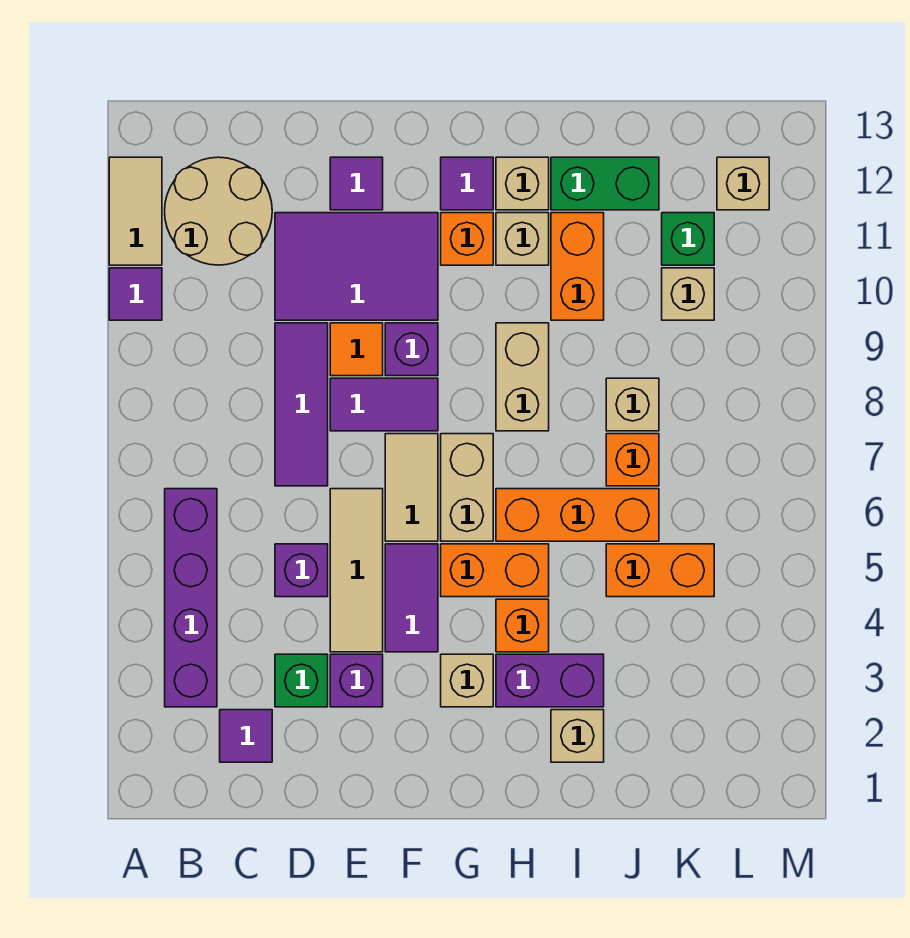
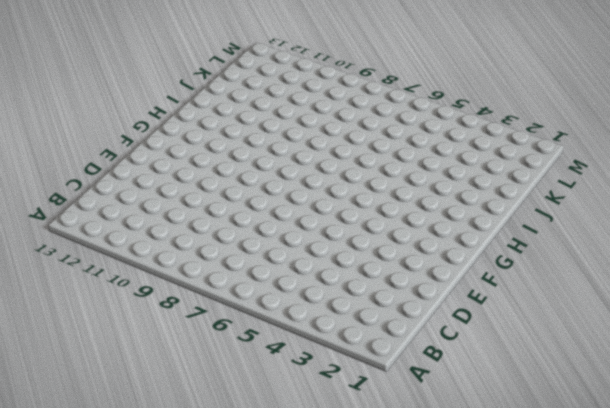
none -> purple tile A10 level 1
none -> tan tile A11:A12 level 1
none -> purple brick B3:B6 level 1
none -> tan round brick B11:C12 level 1

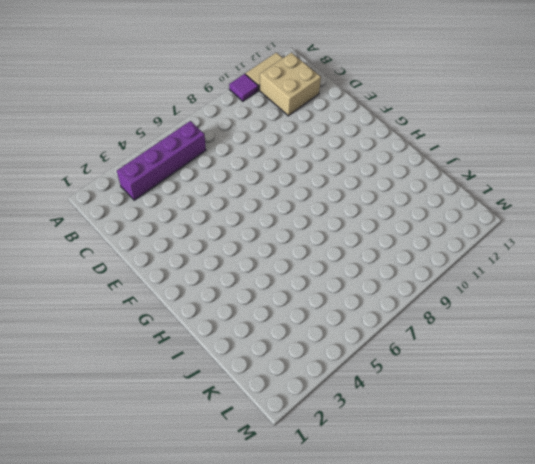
tan brick B11:C12 level 1 -> tan round brick B11:C12 level 1
none -> purple tile C2 level 1
none -> green brick D3 level 1
none -> purple brick D5 level 1
none -> purple tile D7:D9 level 1

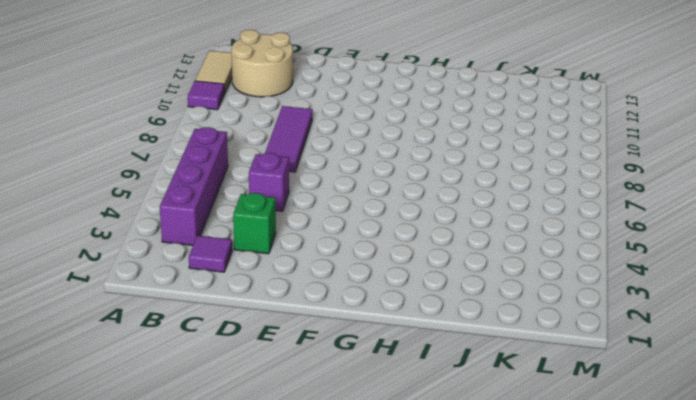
none -> purple tile D10:F11 level 1
none -> purple brick E3 level 1
none -> tan tile E4:E6 level 1
none -> purple tile E8:F8 level 1

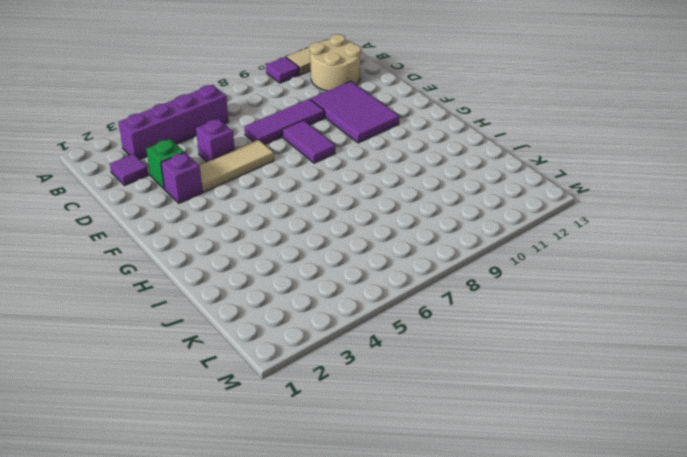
none -> orange tile E9 level 1
none -> purple tile E12 level 1
none -> purple tile F4:F5 level 1
none -> tan tile F6:F7 level 1

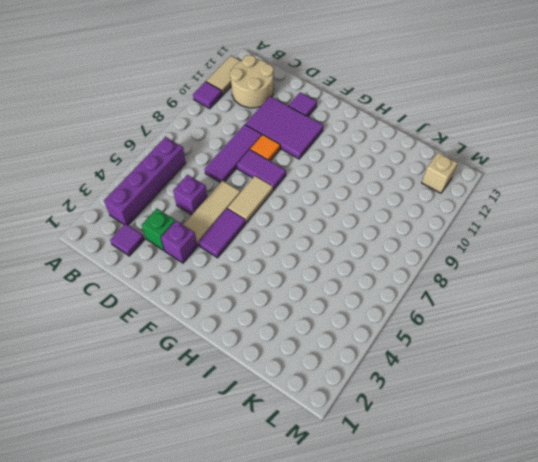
none -> purple brick F9 level 1
none -> tan brick G3 level 1
none -> orange brick G5:H5 level 1
none -> tan brick G6:G7 level 1

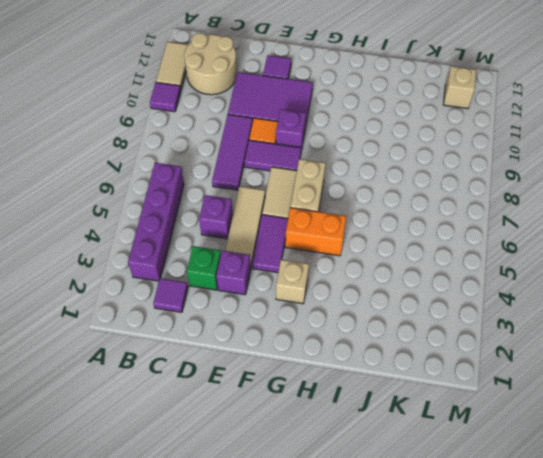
none -> orange brick G11 level 1
none -> purple tile G12 level 1
none -> purple brick H3:I3 level 1
none -> orange brick H4 level 1

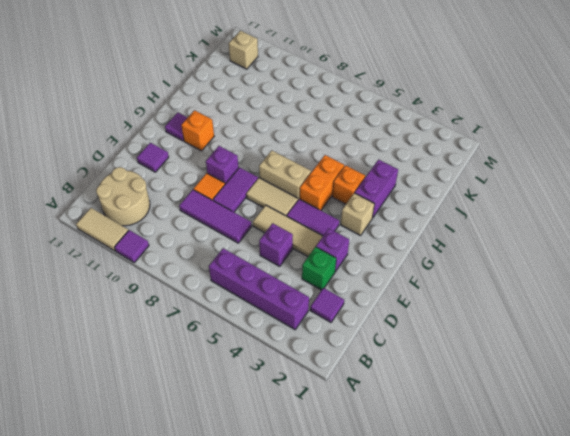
none -> purple tile D10:F11 level 1
none -> orange brick H6:J6 level 1
none -> tan brick H8:H9 level 1
none -> tan brick H11 level 1

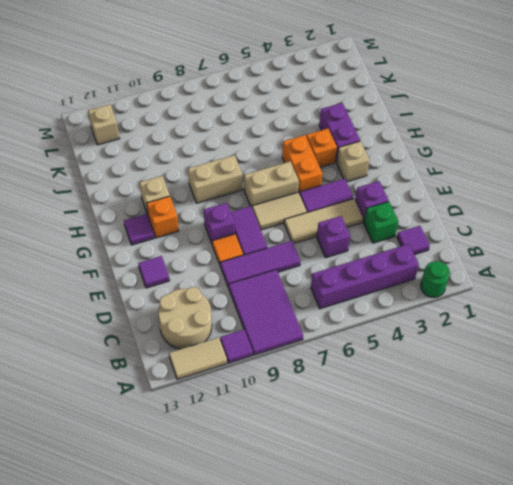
green round brick A2 level 1 -> none
purple tile A8:C9 level 1 -> purple tile D10:F11 level 1
none -> orange brick H6:J6 level 1
none -> tan brick H12 level 1
none -> tan brick I2 level 1
none -> orange brick I10:I11 level 1

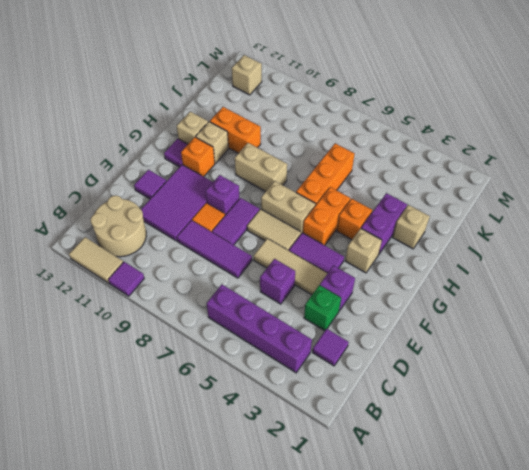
none -> green brick I12:J12 level 1
none -> orange brick J5:K5 level 1
none -> orange brick J7 level 1
none -> tan brick J8 level 1

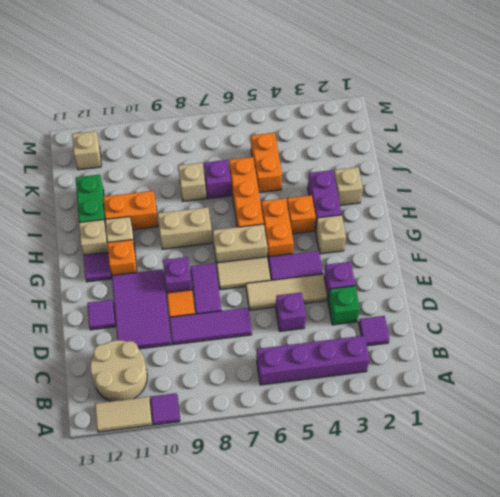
purple brick J7 level 1 -> orange brick J7 level 1
none -> tan brick K10 level 1
none -> green brick K11 level 1

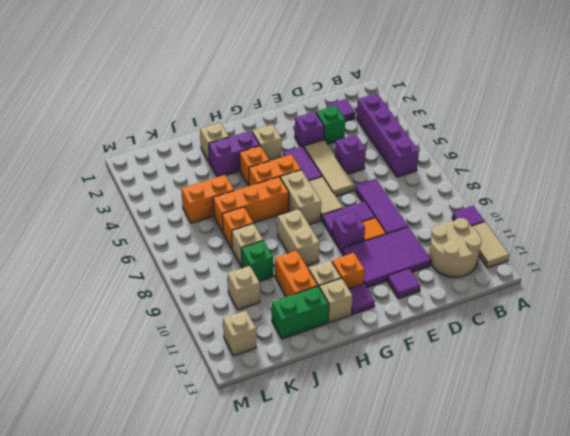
green brick J9 level 1 -> green brick K11 level 1

